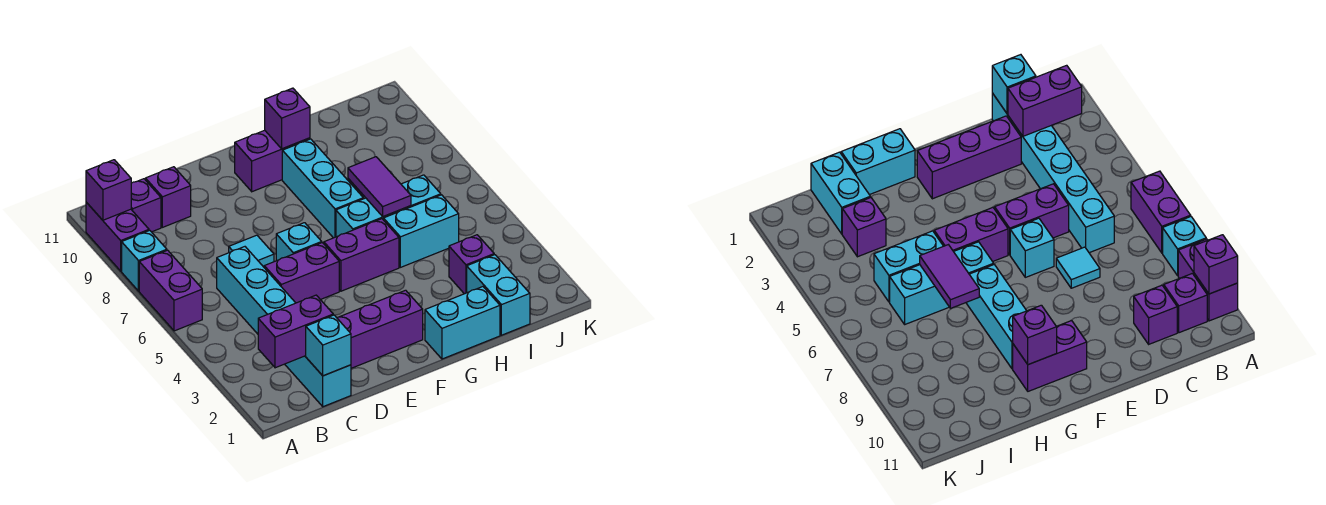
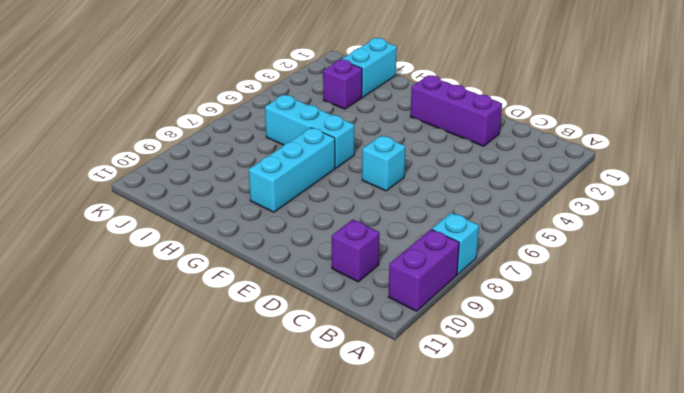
none -> purple brick A6:A7 level 1
none -> purple brick B10 level 1
none -> cyan brick C1:C6 level 1

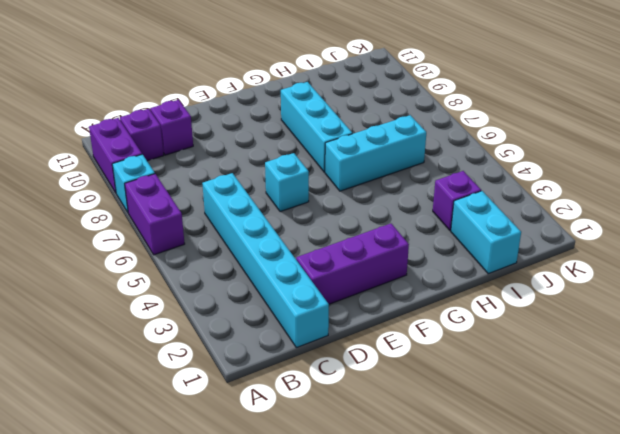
none -> purple brick D5:E5 level 1
none -> cyan tile D7 level 1
none -> purple brick F5:G5 level 1

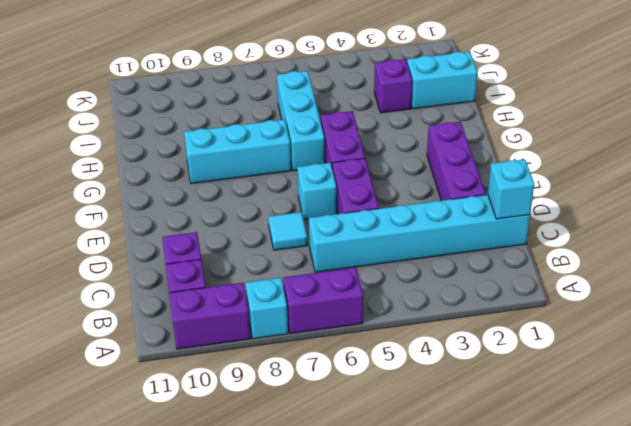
none -> purple brick F10:G10 level 1
none -> cyan brick G1:H1 level 1
none -> cyan brick H5:I5 level 1

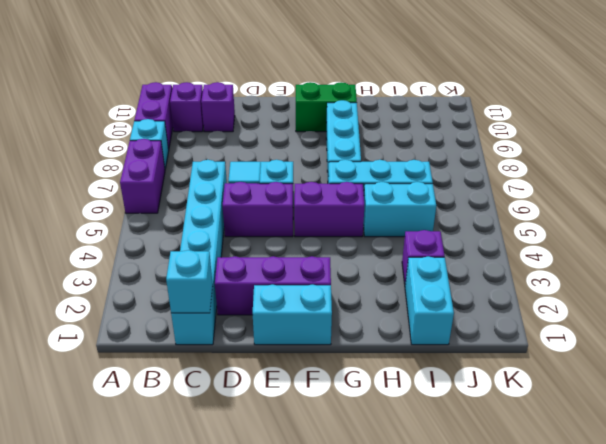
cyan brick E1:F1 level 1 -> cyan brick G1:H1 level 1
green brick F10:G10 level 1 -> purple brick F10:G10 level 1
none -> purple brick A10 level 2
none -> purple brick B2:C2 level 2
none -> purple brick G10 level 2

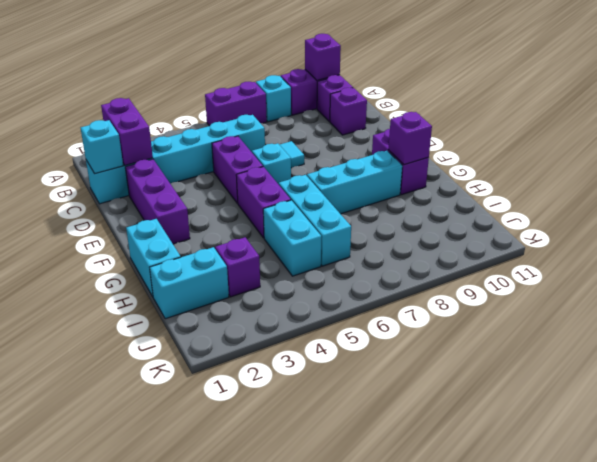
none -> purple tile H6:H7 level 2

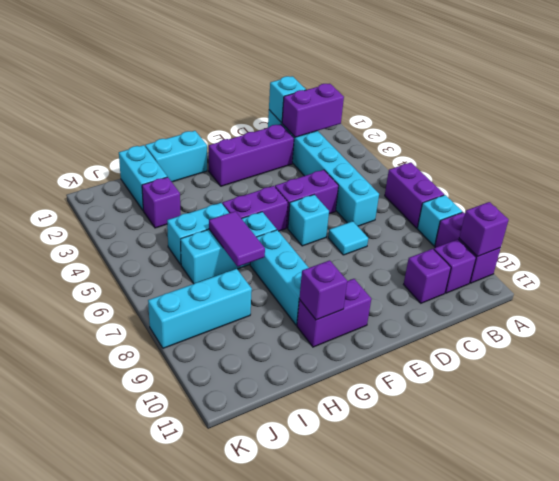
cyan brick I8:K8 level 1 -> none

